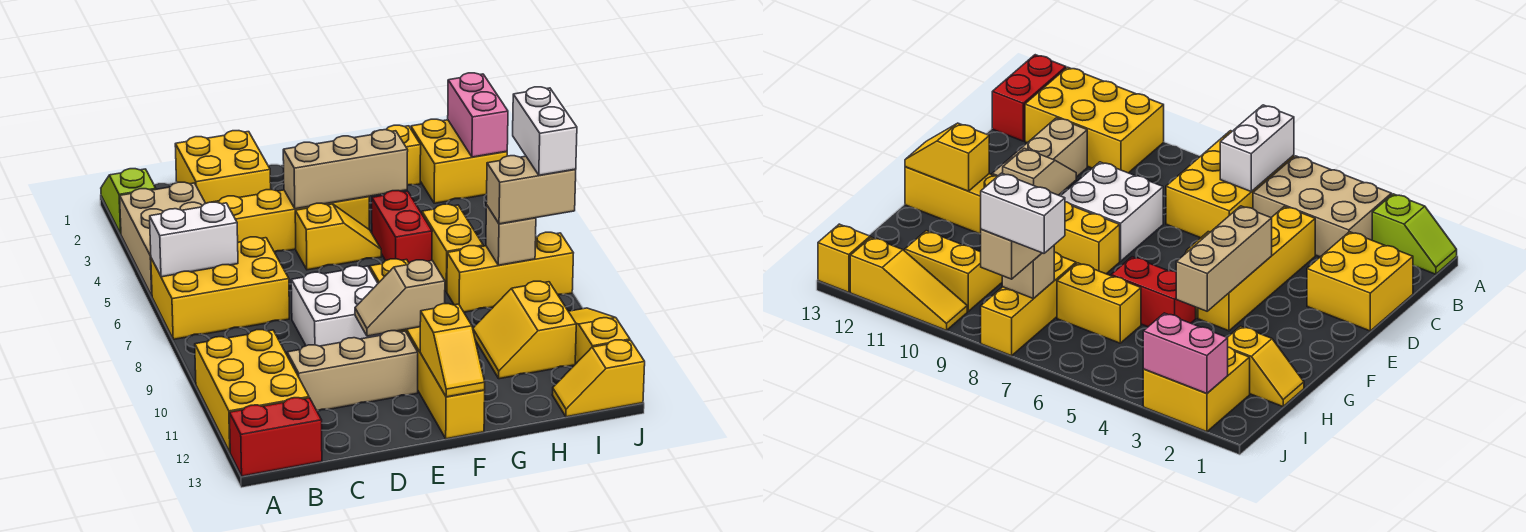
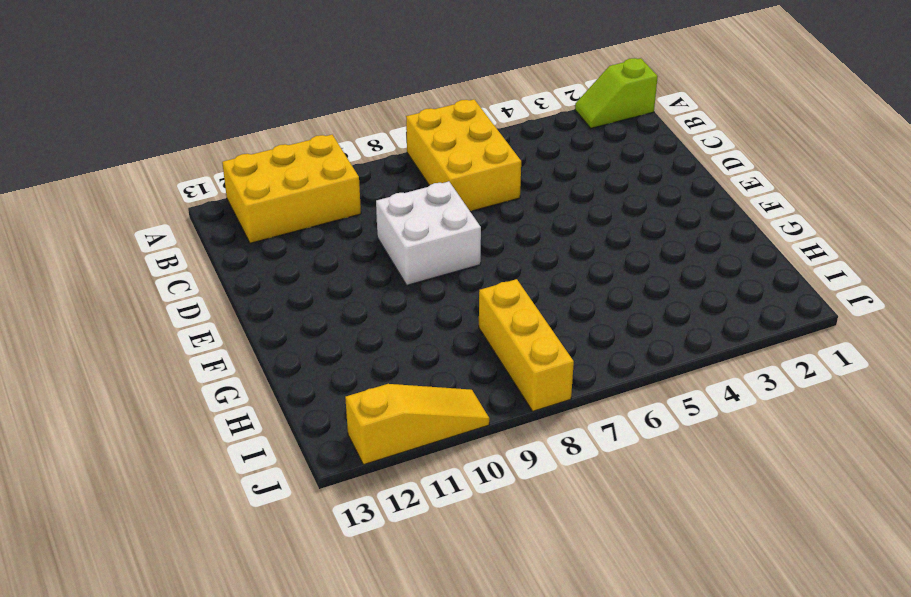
lime slope A1:A2 level 1 top 1 -> lime slope A1:A2 level 1 top 2
none -> tan brick A3:B5 level 1
none -> red brick A13:B13 level 1
none -> yellow brick C1:D2 level 1

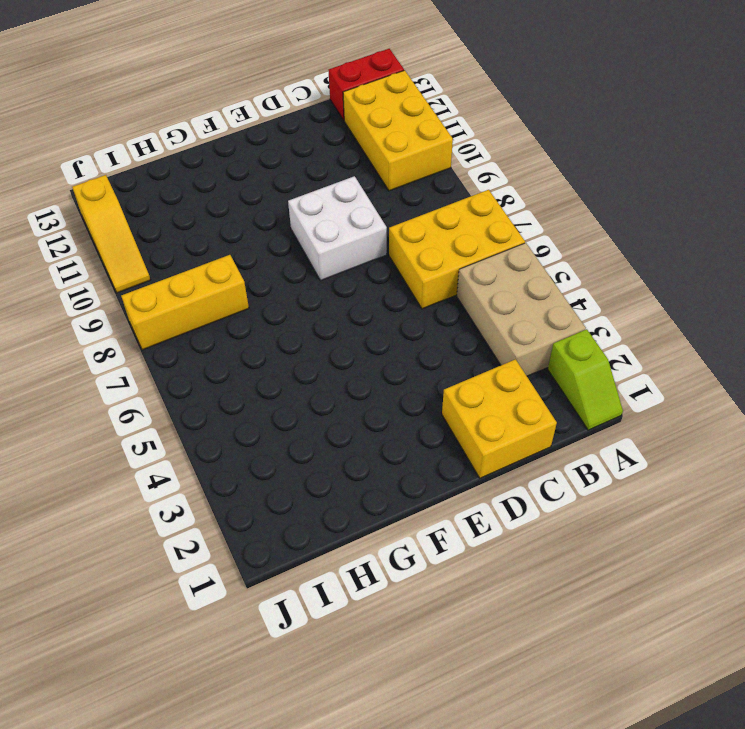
none -> yellow brick C4:F4 level 1
none -> tan brick C11:E11 level 1
none -> yellow slope E5:F5 level 1 top E

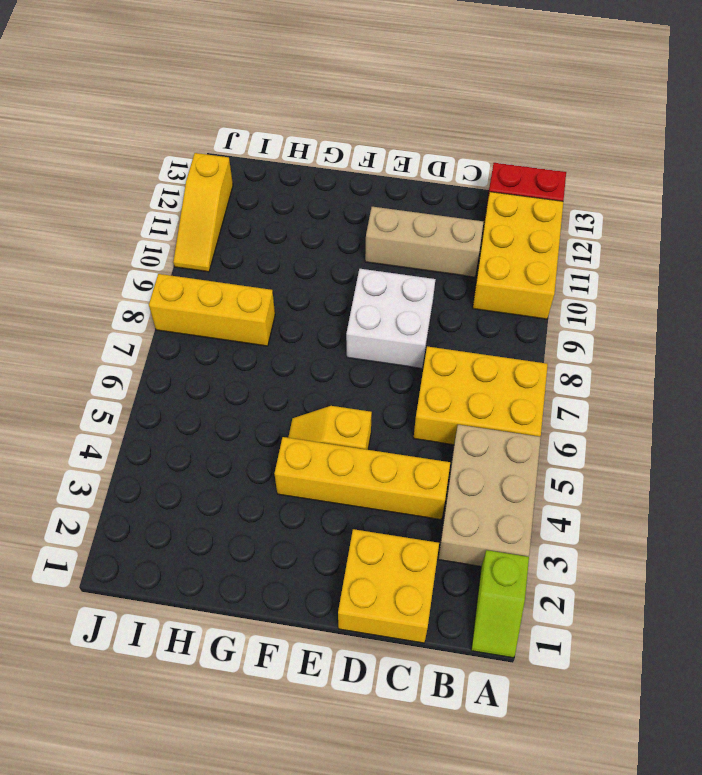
none -> yellow brick F8:F13 level 1
none -> red brick G5:G6 level 1
none -> yellow slope H1:H2 level 1 top 2

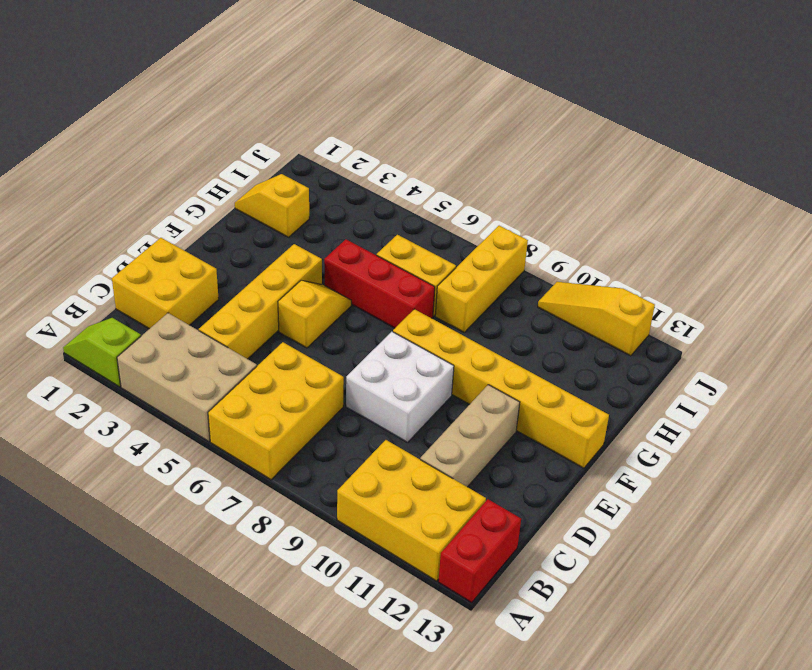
red brick G5:G7 level 1 -> red brick G5:G6 level 1
none -> yellow slope H10:I11 level 1 top I
none -> yellow brick I2:J3 level 1
none -> yellow slope I13:J13 level 1 top J

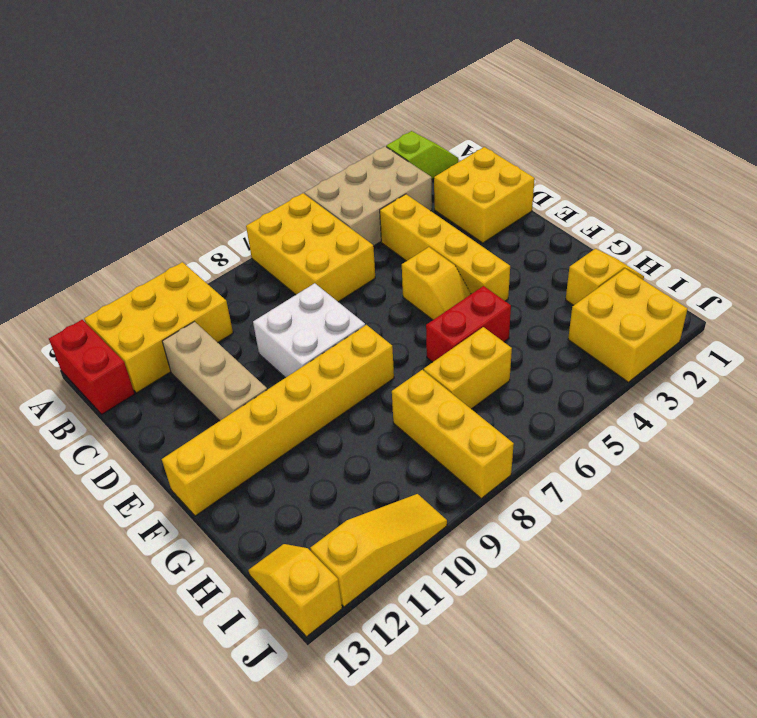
none -> yellow slope H10:I11 level 1 top I
none -> white brick A6:B6 level 2
none -> tan brick E4:G4 level 2

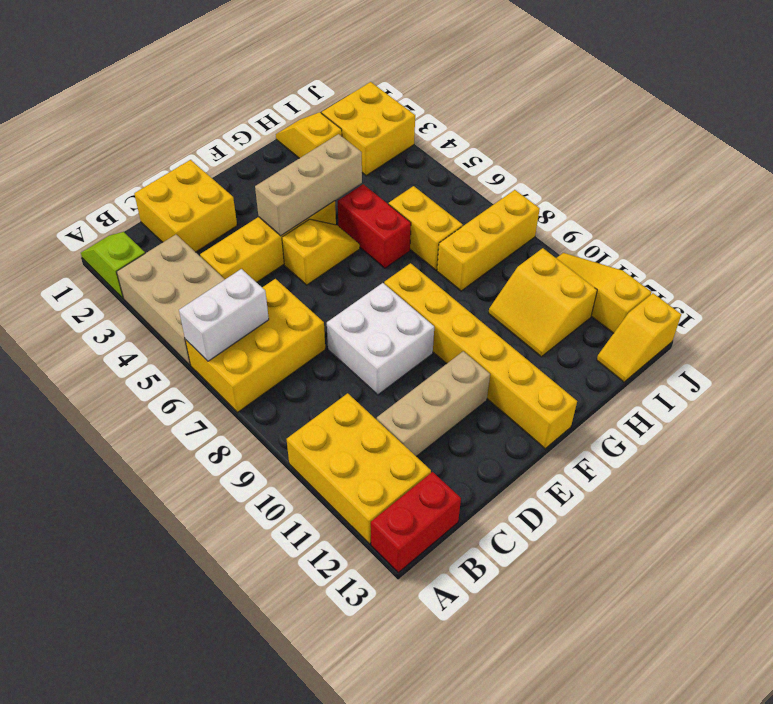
none -> tan slope E10:F10 level 2 top F
none -> yellow slope F12:F13 level 2 top 12
none -> tan brick I8 level 2

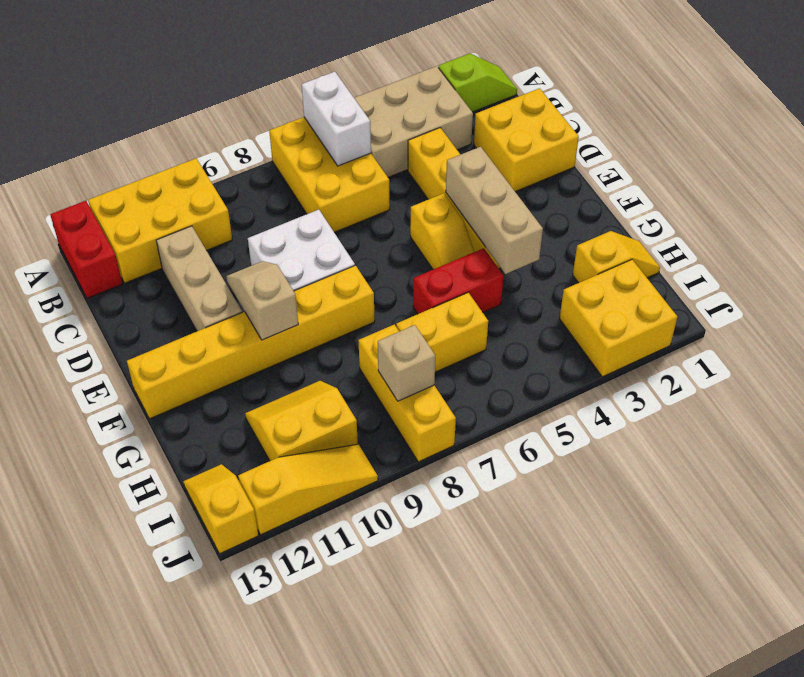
none -> yellow slope F12:F13 level 2 top 12
none -> pink brick J2:J3 level 2
none -> tan brick I8:J8 level 3

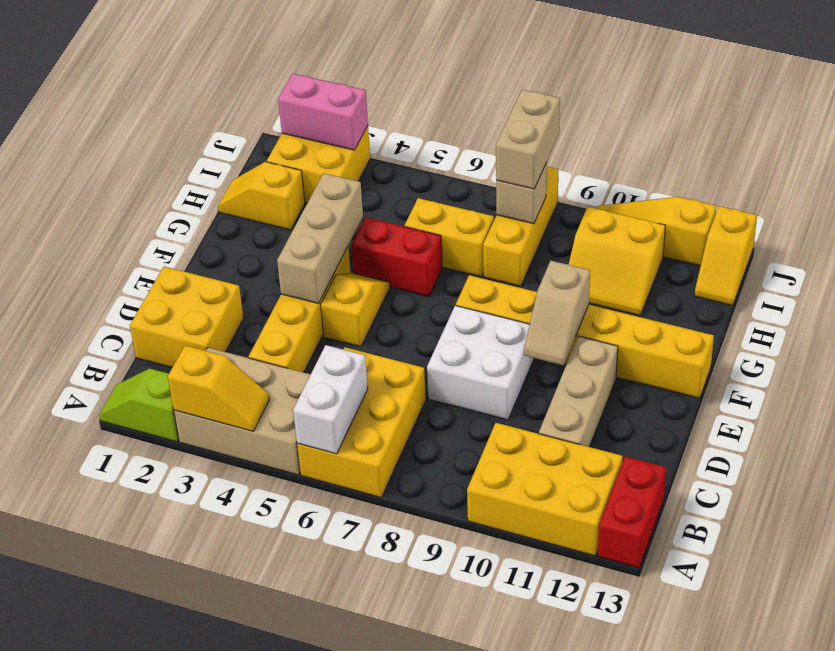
yellow slope A3:A4 level 2 top 3 -> yellow slope F12:F13 level 2 top 12
none -> white brick J7:J8 level 4

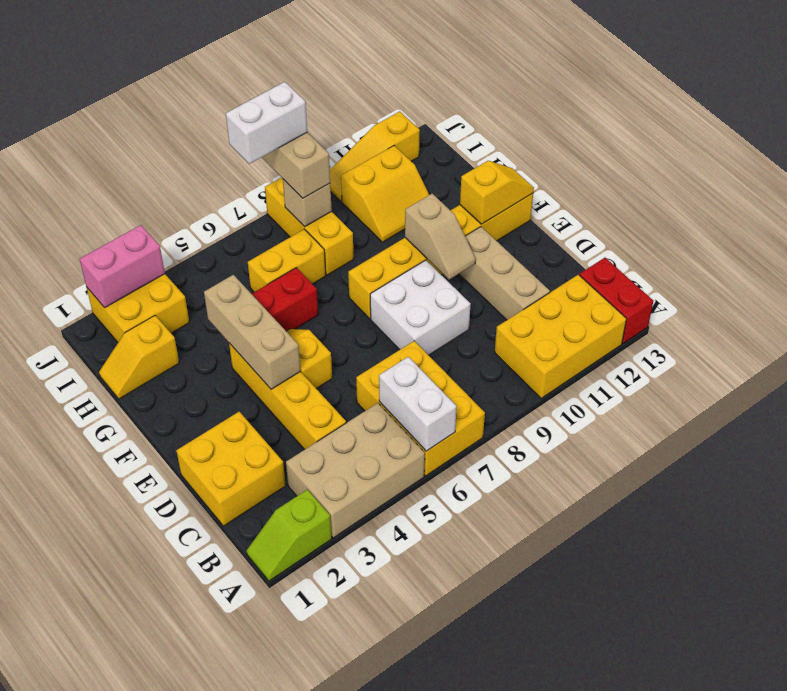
none -> yellow slope I13:J13 level 1 top J

